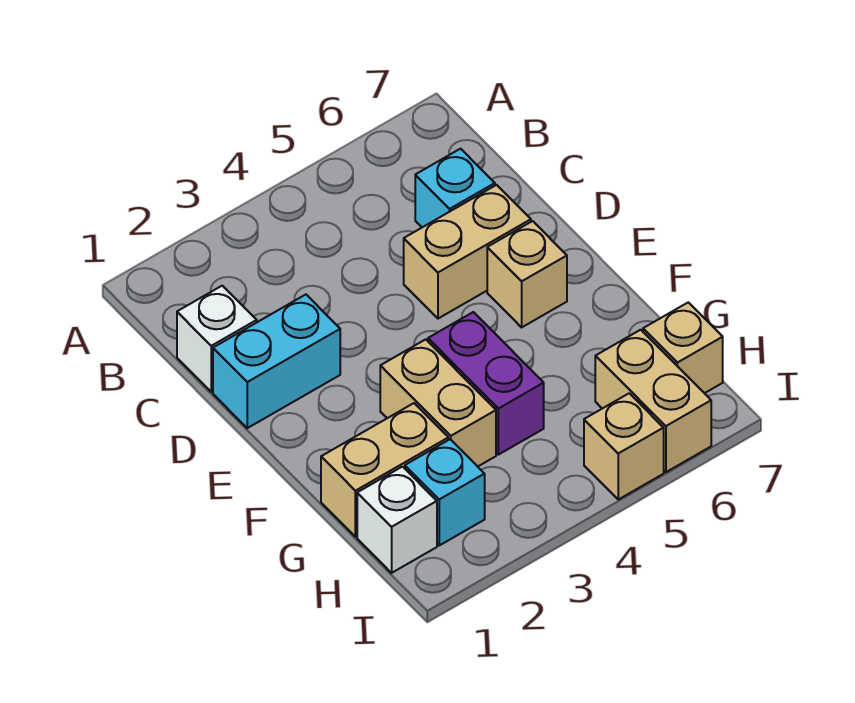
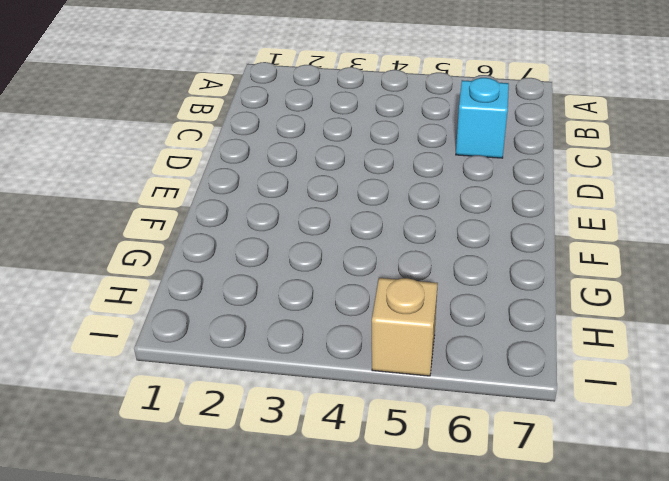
none -> white brick C1 level 1
none -> cyan brick D1:D2 level 1
none -> tan brick D5:D6 level 1

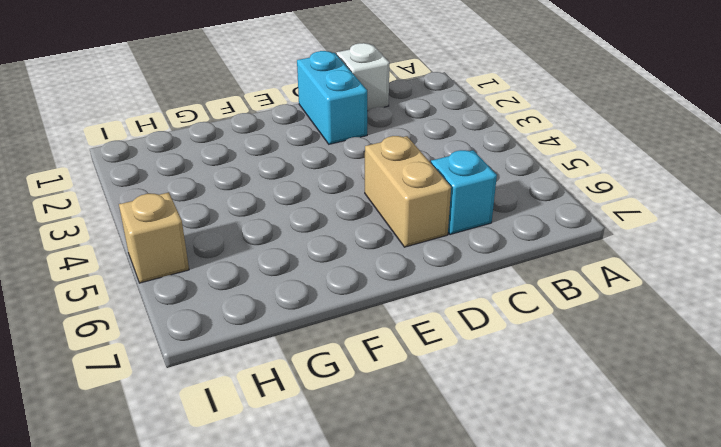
none -> tan brick E6 level 1
none -> tan brick F3:G3 level 1
none -> purple brick F4:G4 level 1

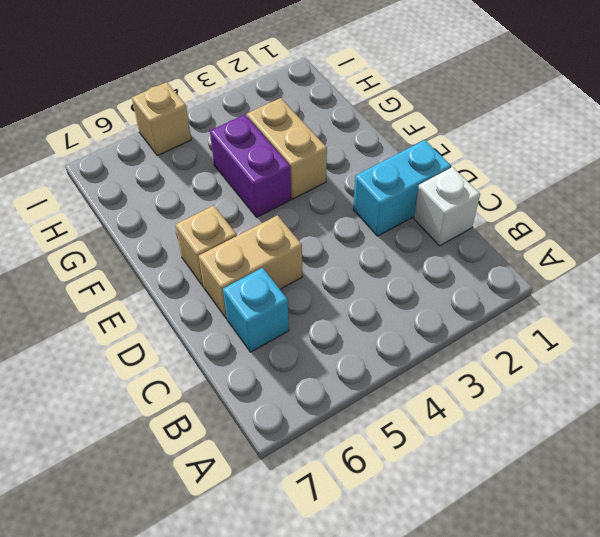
none -> tan brick G1:G2 level 1
none -> white brick H1 level 1
none -> cyan brick H2 level 1

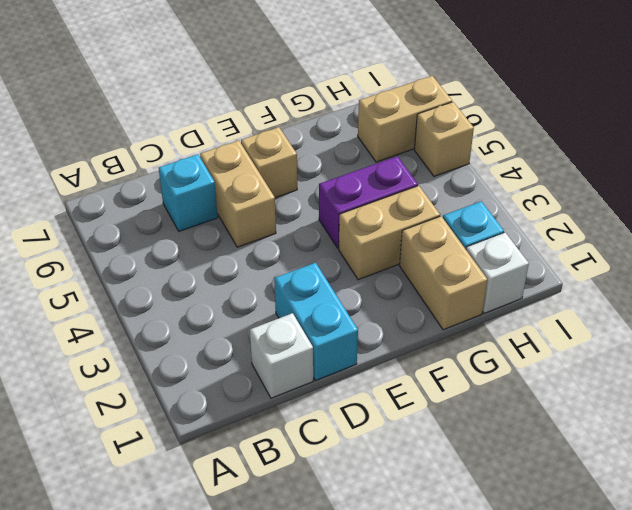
none -> tan brick H7 level 1

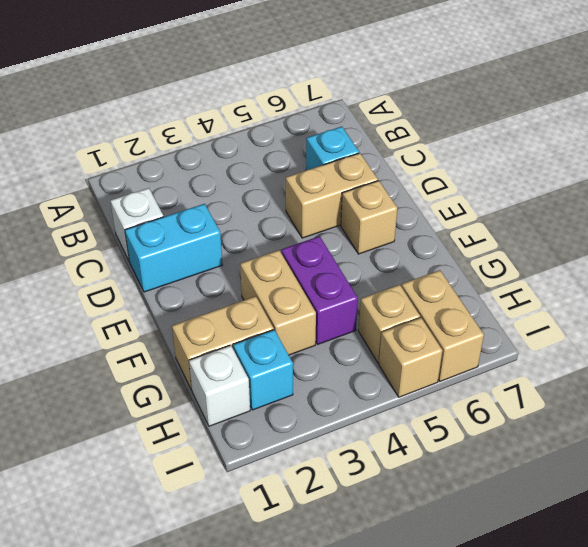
tan brick H5 level 1 -> tan brick H7 level 1

